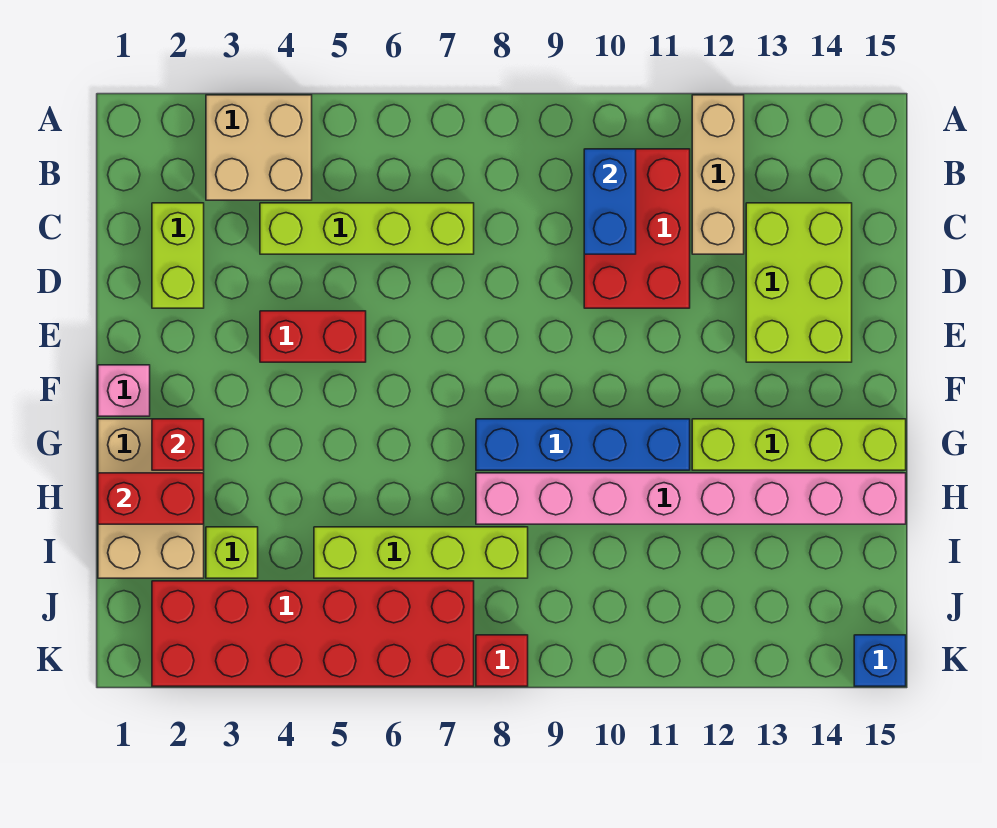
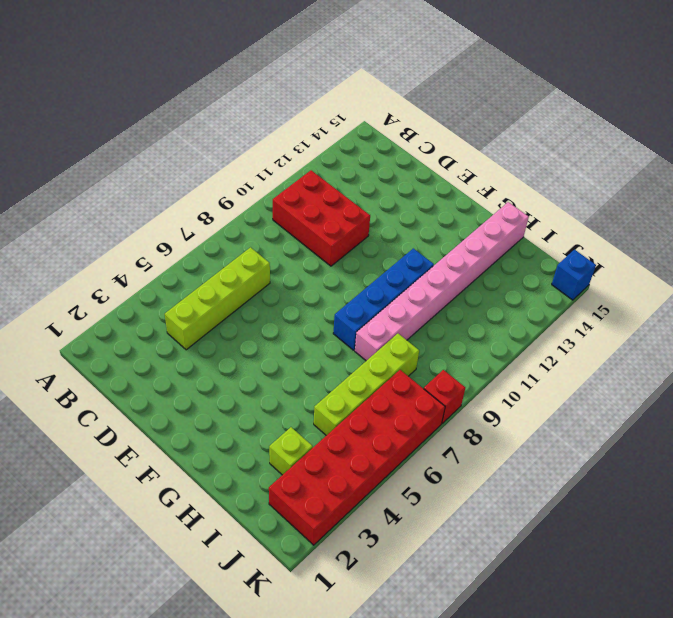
none -> tan brick A3:B4 level 1
none -> tan brick A12:C12 level 1
none -> lime brick C2:D2 level 1

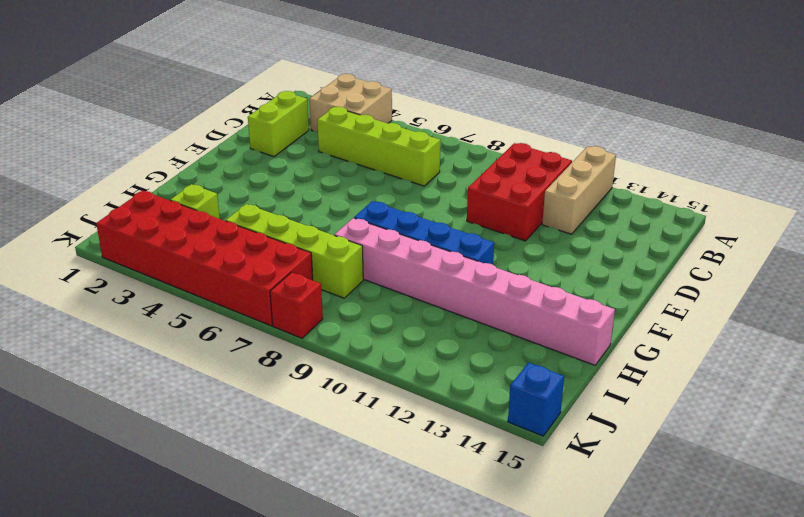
none -> lime brick C13:E14 level 1
none -> red brick E4:E5 level 1
none -> pink brick F1 level 1

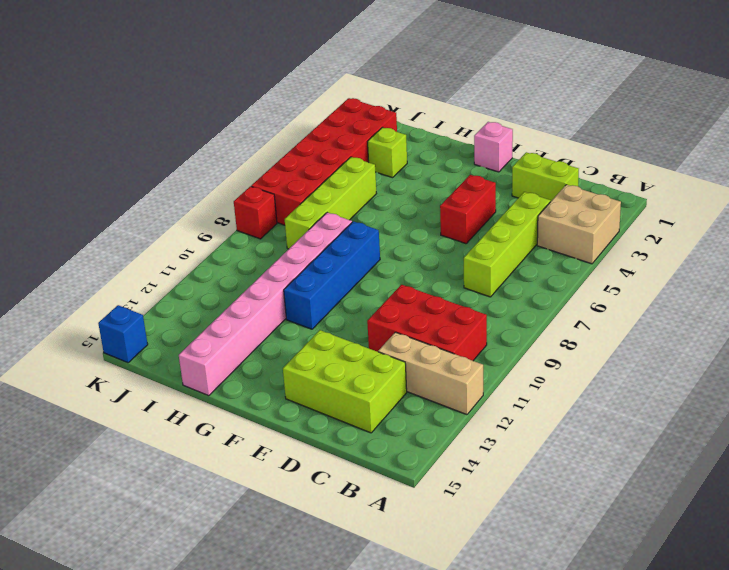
none -> tan brick G1:I2 level 1
none -> lime brick G12:G15 level 1
none -> blue brick B10:C10 level 2

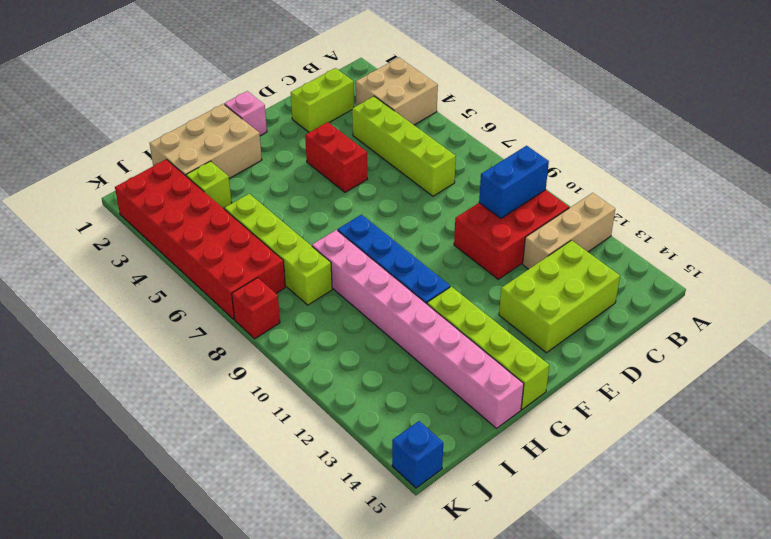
none -> red brick G2 level 2
none -> red brick H1:H2 level 2

